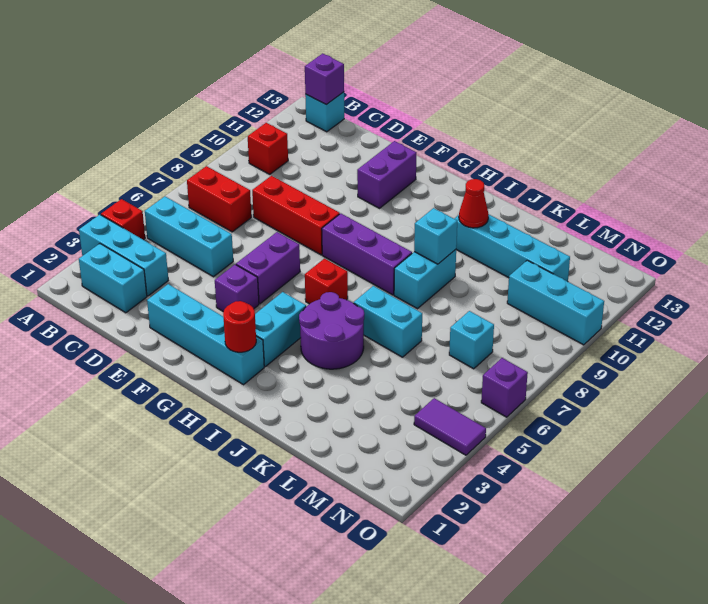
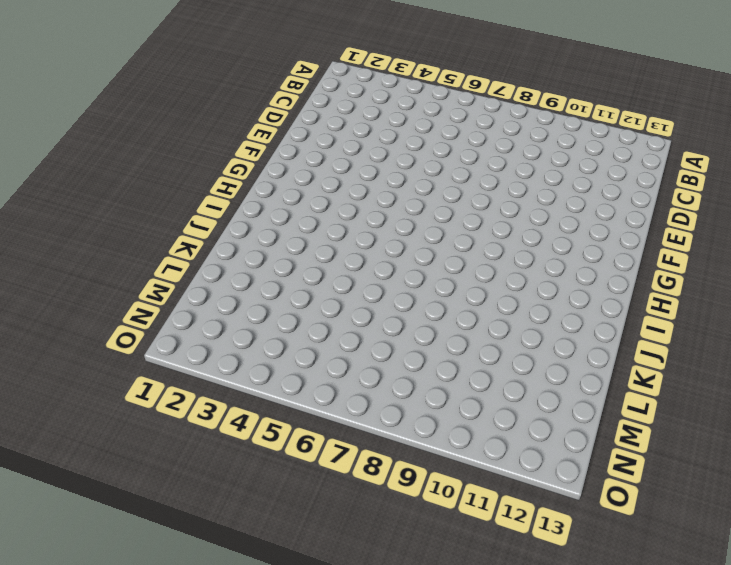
none -> cyan brick A3:C3 level 1
none -> red brick A4 level 1
none -> cyan brick B2:C2 level 1

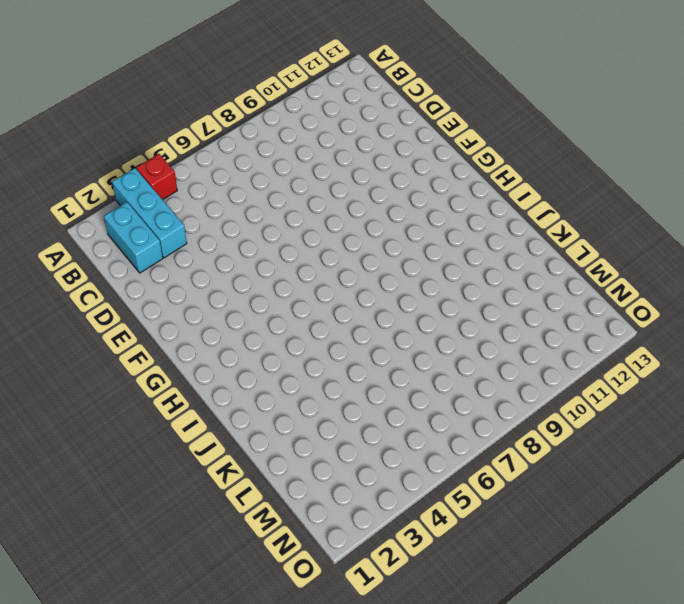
none -> cyan brick B5:D5 level 1
none -> red brick B7:C7 level 1
none -> red brick B10 level 1

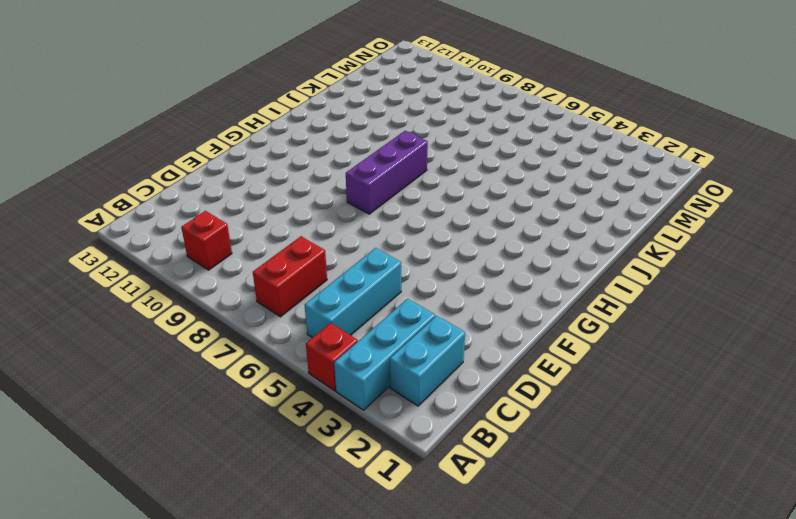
none -> cyan brick B13 level 1
none -> red brick D8:F8 level 1
none -> cyan brick E2:H2 level 1

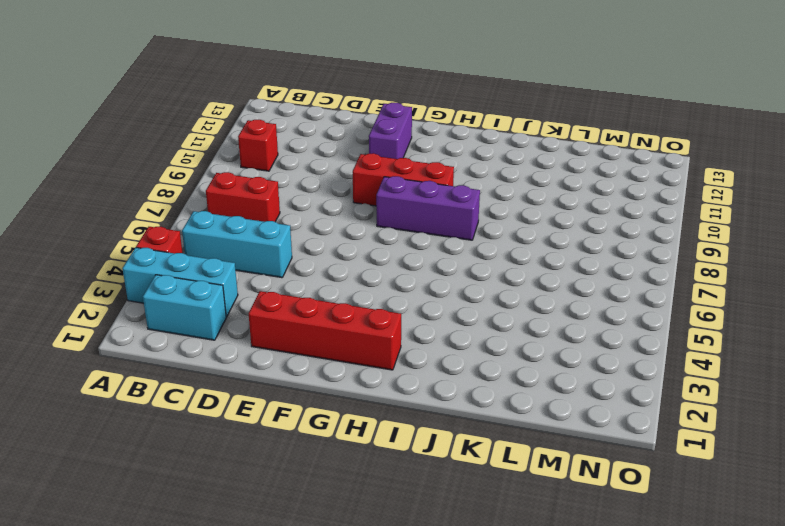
red brick E2:H2 level 1 -> cyan brick E2:H2 level 1
red brick F9:H9 level 1 -> red brick D8:F8 level 1
none -> cyan brick B13 level 1
none -> purple brick F4 level 1
none -> purple brick F5:F6 level 1

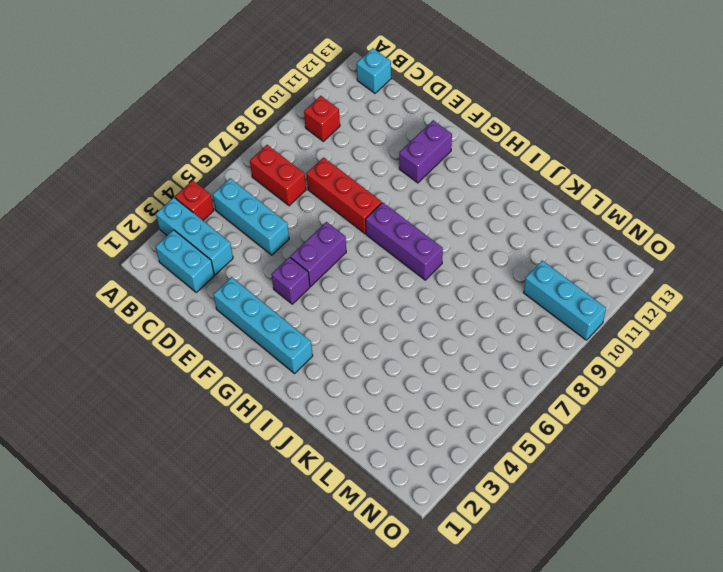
none -> cyan brick H3:H4 level 1
none -> red brick H6 level 1
none -> purple round brick I4:J5 level 1

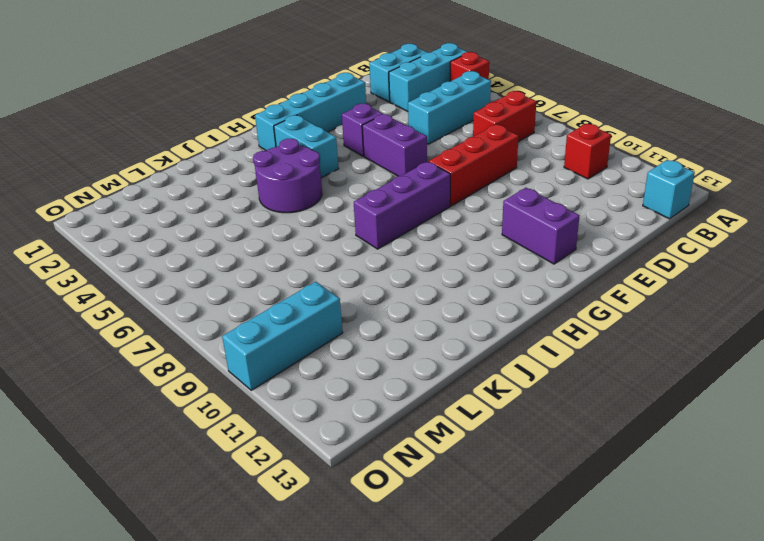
none -> red brick H6 level 1
none -> cyan brick J6:K6 level 1
none -> cyan brick J8:J9 level 1

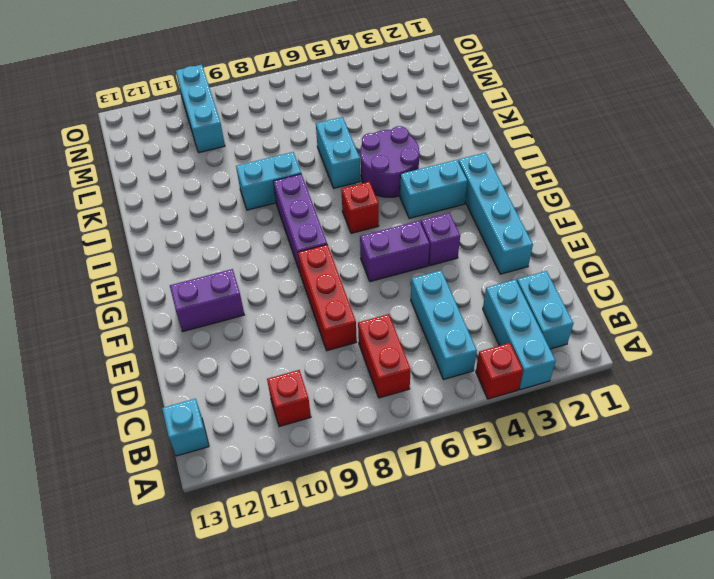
none -> cyan brick J11:M11 level 1
none -> cyan brick M7 level 1
none -> purple tile N4:O4 level 1

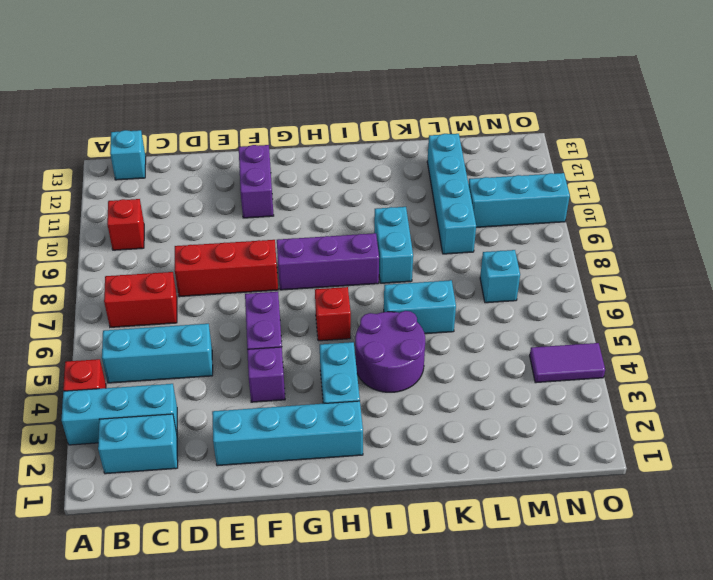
cyan brick L9:L12 level 1 -> cyan brick J11:M11 level 1
none -> purple brick O6 level 1
none -> purple brick B13 level 2
none -> red round brick H2 level 2

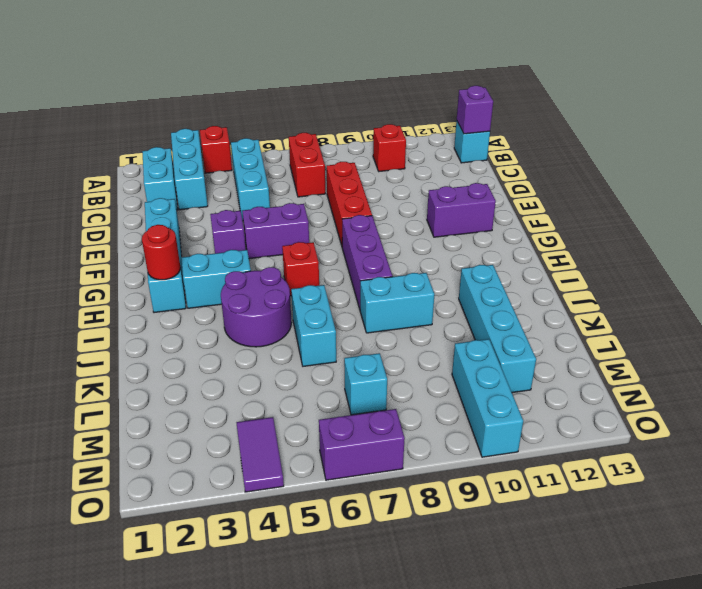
purple brick O6:O7 level 1 -> purple brick O6 level 1
none -> cyan brick J9 level 2
none -> red cone J11 level 2

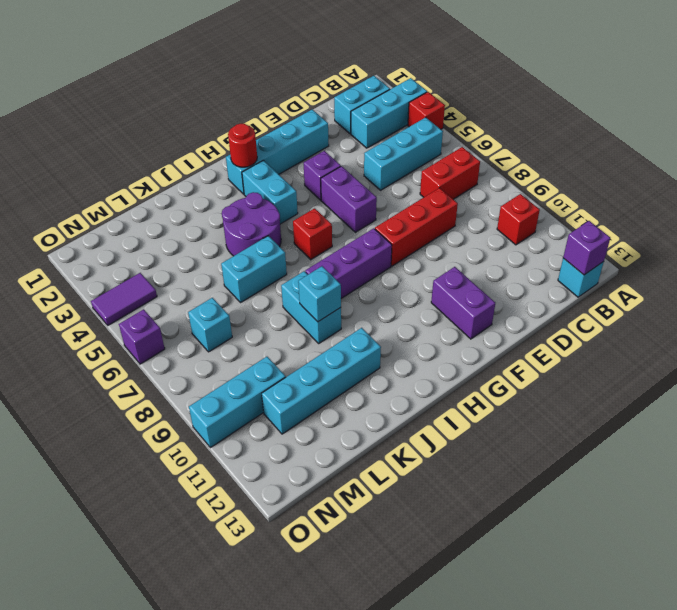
none -> red cone J11 level 2

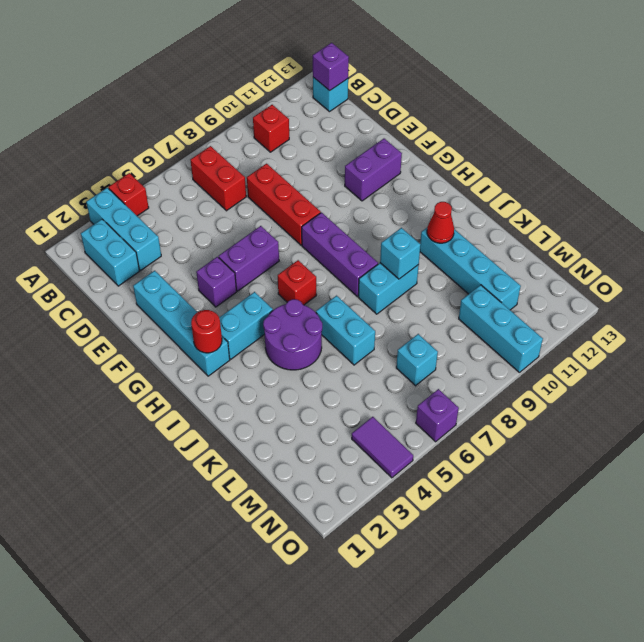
none -> cyan brick B5:D5 level 1

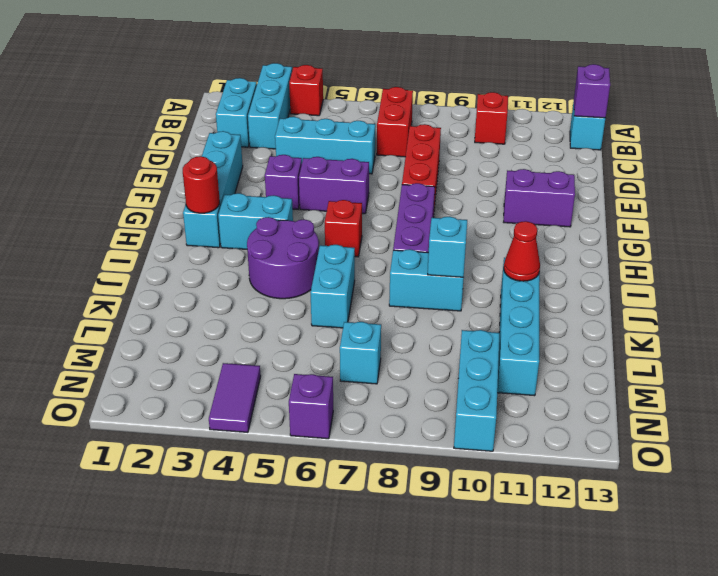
cyan brick D4:D6 level 1 -> cyan brick B5:D5 level 1

